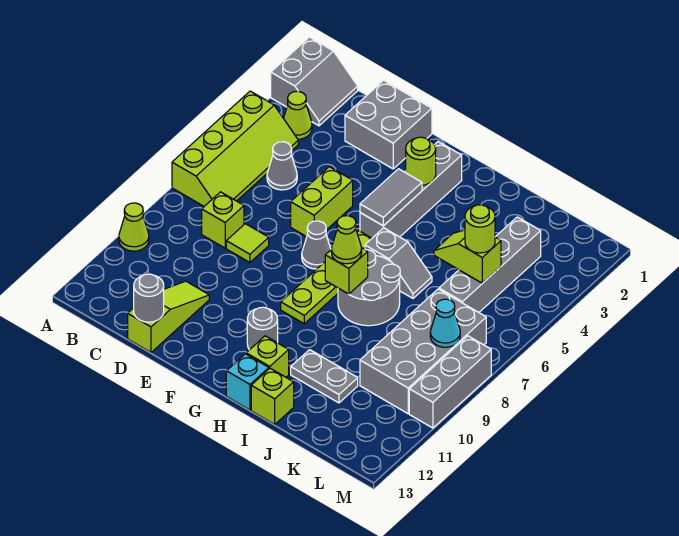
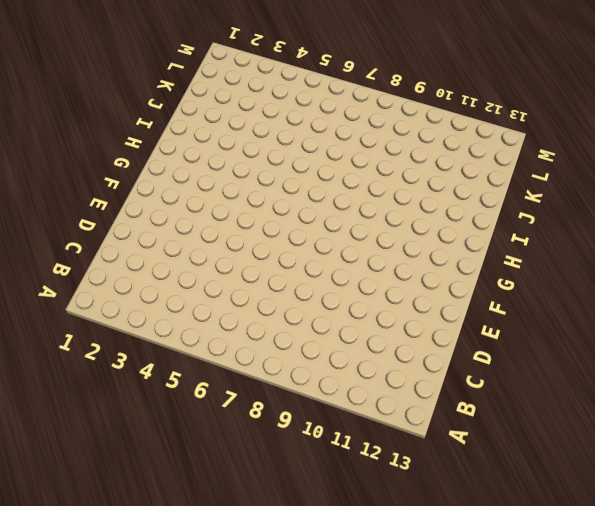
none -> grey slope A1:B2 level 1 top A
none -> lime slope A4:B7 level 1 top A
none -> lime cone A10 level 1
none -> lime cone B3 level 1

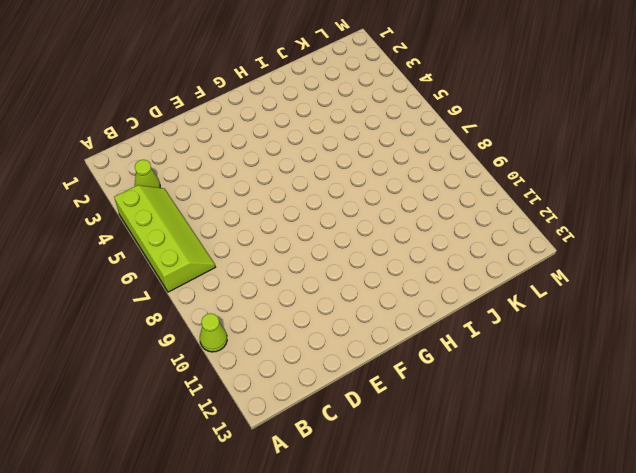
none -> grey slope A1:B2 level 1 top A
none -> grey cone C5 level 1
none -> lime brick C8 level 1
none -> grey brick D1:E2 level 1

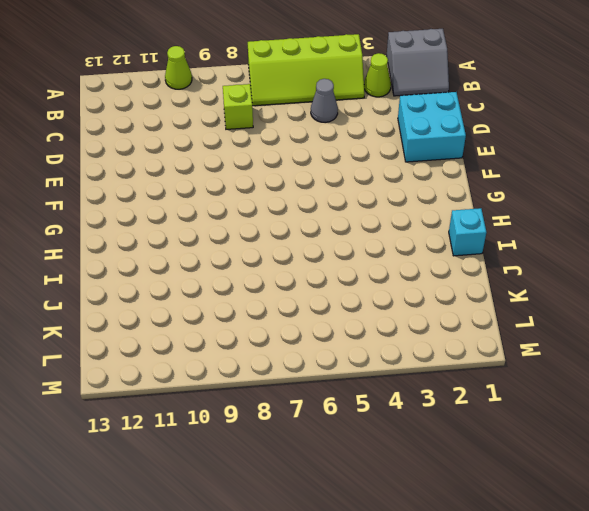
cyan brick D1:E2 level 1 -> grey brick D1:E2 level 1
cyan brick I1 level 1 -> cyan brick H13 level 1
none -> lime tile D8 level 1
none -> lime slope D11:D13 level 1 top 13
none -> lime brick E5:E6 level 1
none -> grey cone F7 level 1

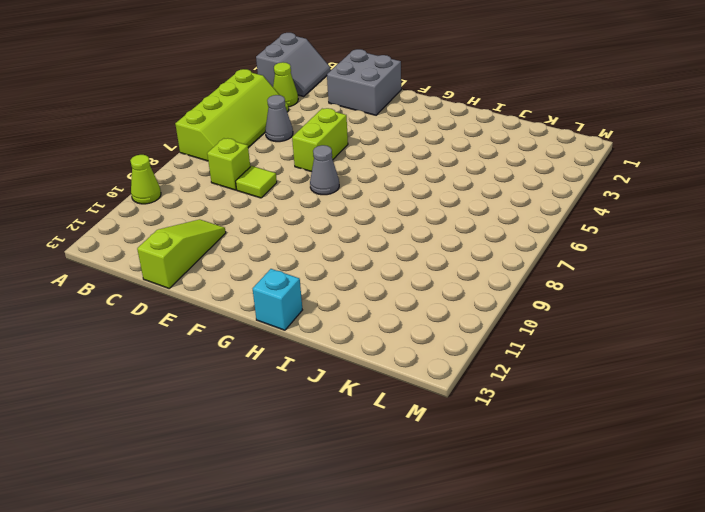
none -> grey brick G2:G5 level 1
none -> lime plate G6:G9 level 1
none -> grey round brick G11 level 1
none -> grey slope H6:I6 level 1 top H

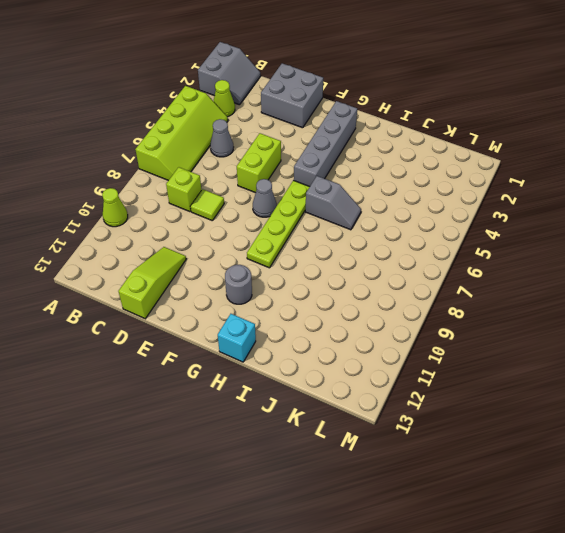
none -> grey round brick H7:I8 level 1
none -> lime brick H12 level 1
none -> grey plate I11:J11 level 1
none -> lime brick I13 level 1

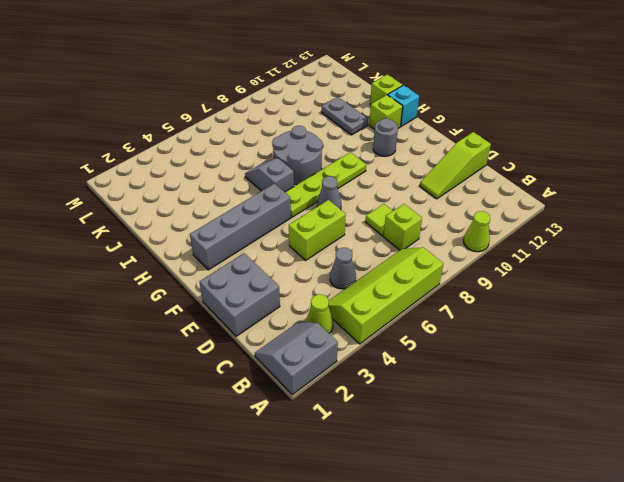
none -> grey brick K3:K6 level 1
none -> grey brick K7:L10 level 1
none -> grey brick M8:M10 level 1
none -> grey round brick D13 level 2

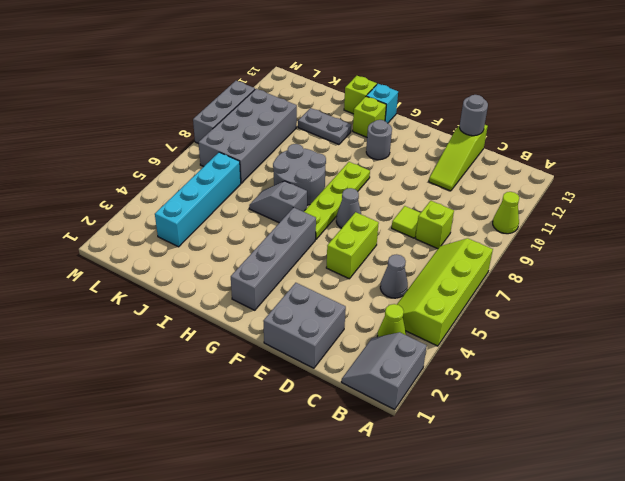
cyan brick K3:K6 level 1 -> grey brick K3:K6 level 1
none -> lime round brick G3 level 2
none -> grey tile G4:G5 level 2
none -> lime brick H8 level 2
none -> lime slope J5:K5 level 2 top K

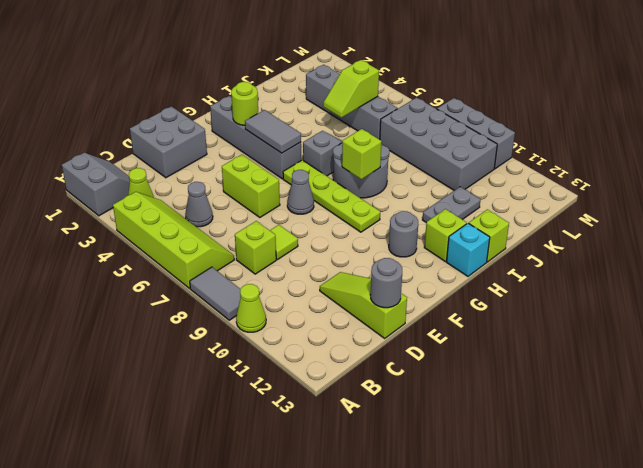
grey tile A8:A9 level 1 -> none
none -> cyan cone L8 level 2
none -> lime cone H8 level 3
none -> lime round brick K5 level 3

